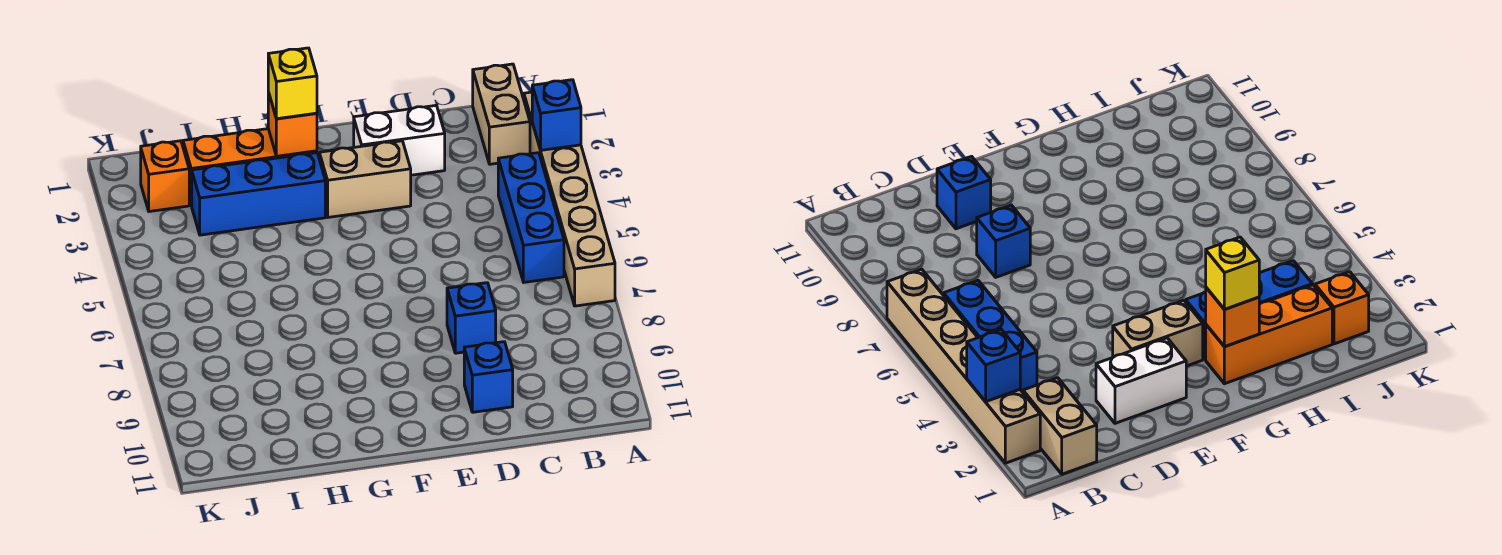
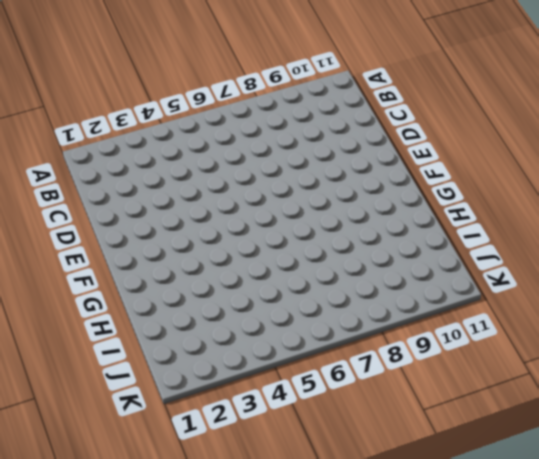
none -> tan brick A2:A7 level 1
none -> tan brick B1:B2 level 1
none -> blue brick B4:B6 level 1

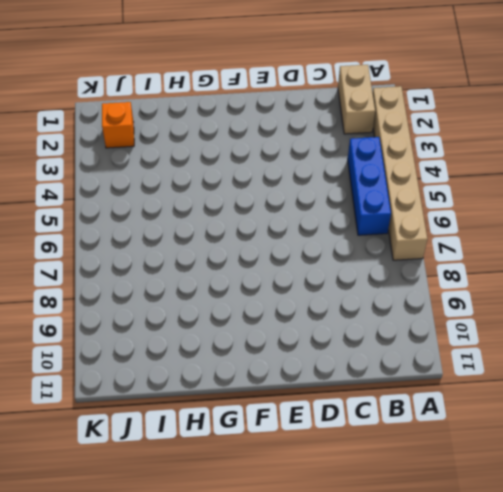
none -> white brick D2:E2 level 1
none -> blue brick D8 level 1
none -> blue brick D10 level 1

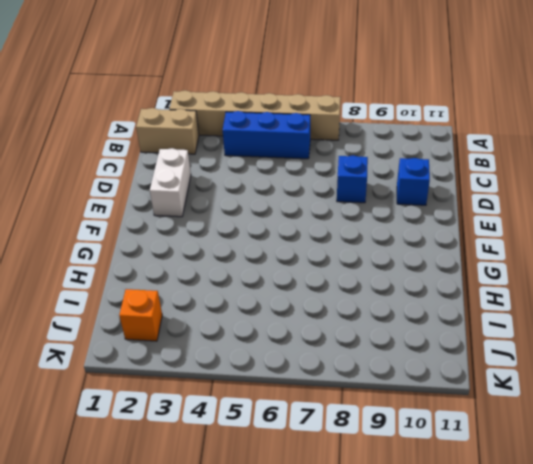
none -> tan brick E3:F3 level 1
none -> orange brick G2:I2 level 1
none -> blue brick G3:I3 level 1

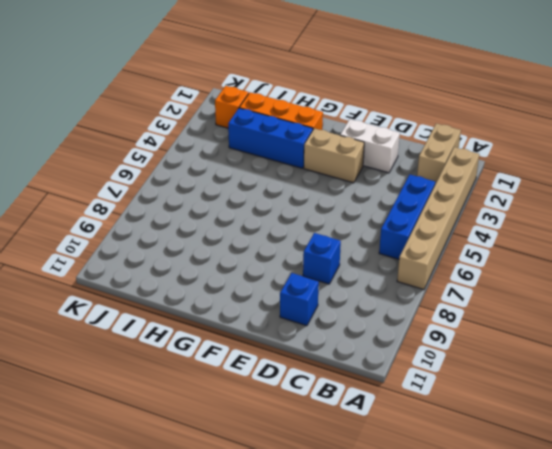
none -> blue brick A3 level 2
none -> orange brick G2 level 2
none -> yellow brick G2 level 3

